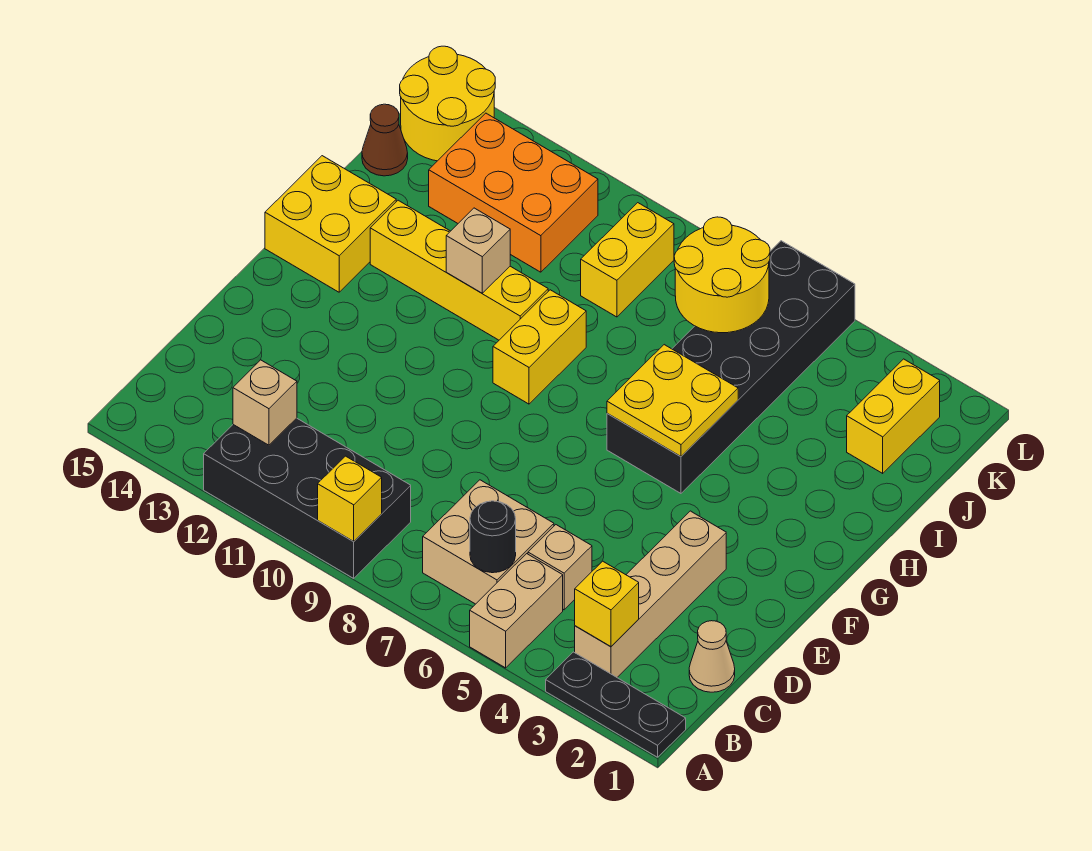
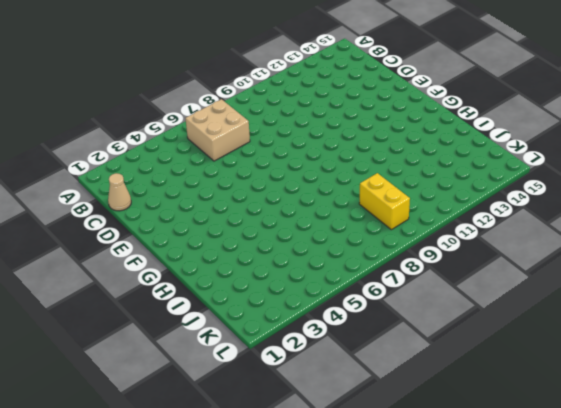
none -> black plate A1:A3 level 1
none -> tan brick A5:B5 level 1
none -> black brick A9:B12 level 1

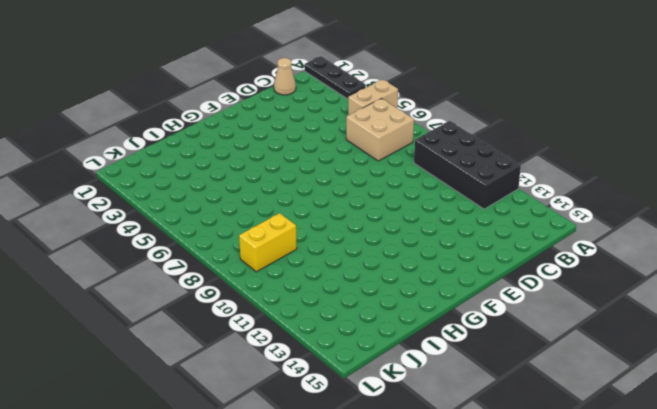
none -> tan brick B3:E3 level 1
none -> tan brick C5 level 1
none -> black brick G5:L6 level 1

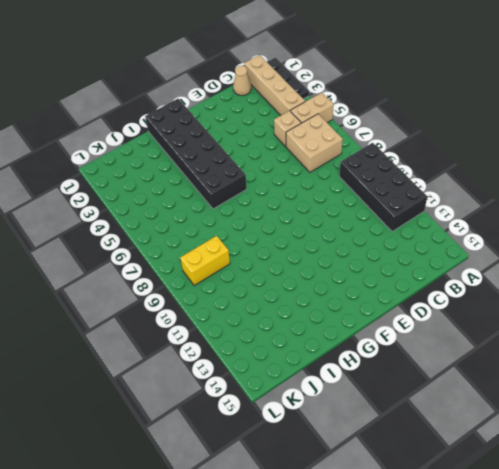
tan brick B1:B4 level 1 -> tan brick B3:E3 level 1
black brick G1:H6 level 1 -> black brick G5:L6 level 1
none -> yellow brick G9:H9 level 1
none -> yellow brick G14:H15 level 1
none -> yellow brick H10:H13 level 1

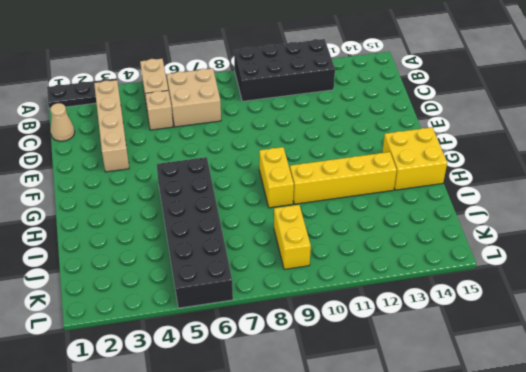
none -> yellow brick J2:K2 level 1
none -> orange brick J11:K13 level 1
none -> brown cone J15 level 1

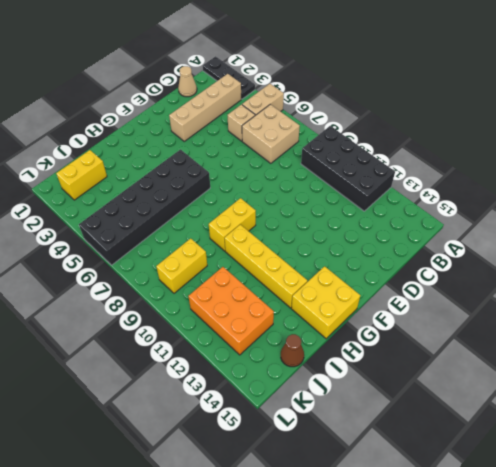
none -> yellow round brick K14:L15 level 1
none -> yellow brick A9 level 2
none -> yellow brick B3 level 2

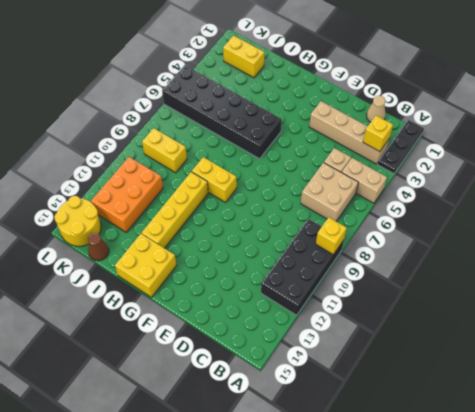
none -> black round brick B6 level 2
none -> tan brick B12 level 2
none -> yellow plate G5:H6 level 2

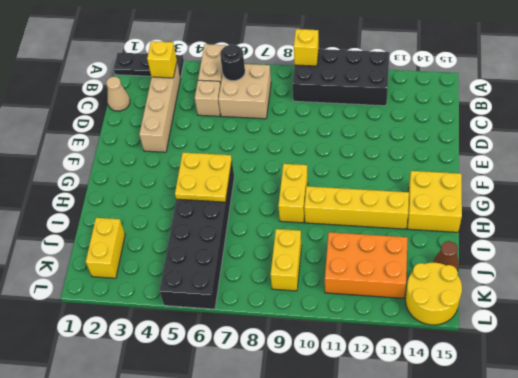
none -> tan brick B12 level 2
none -> tan brick H11 level 2
none -> yellow round brick J6:K7 level 2

